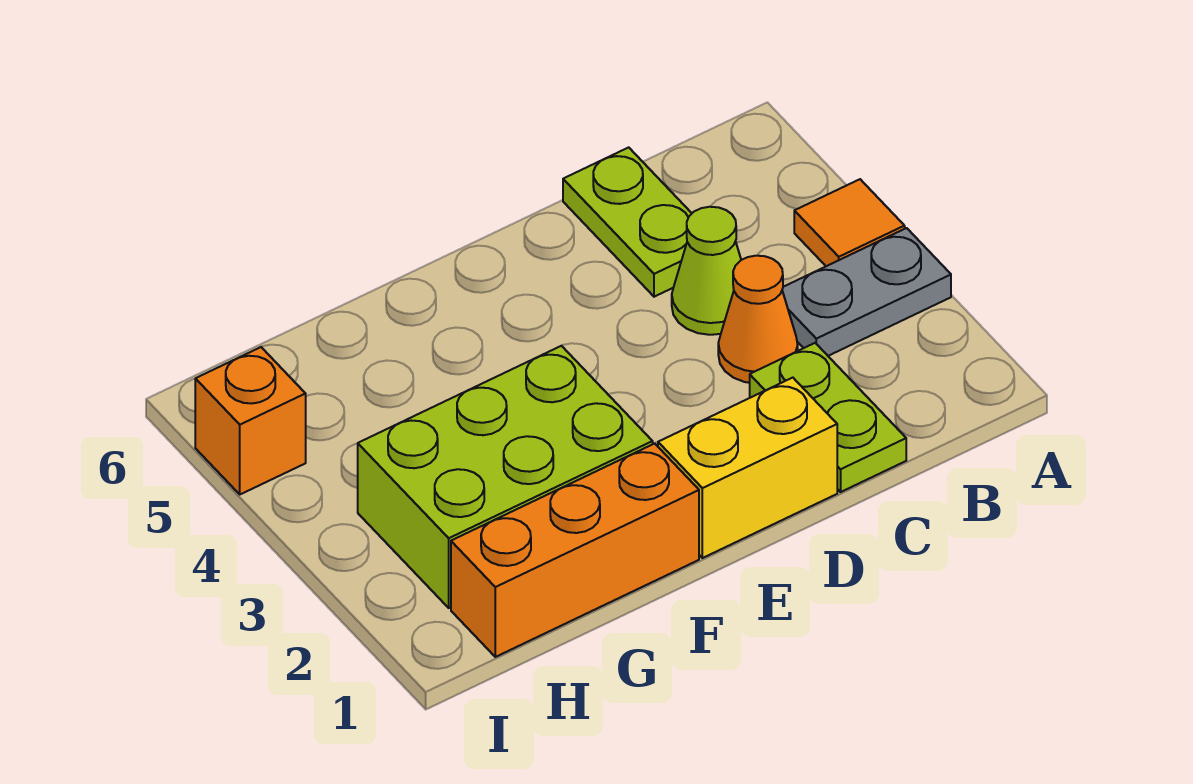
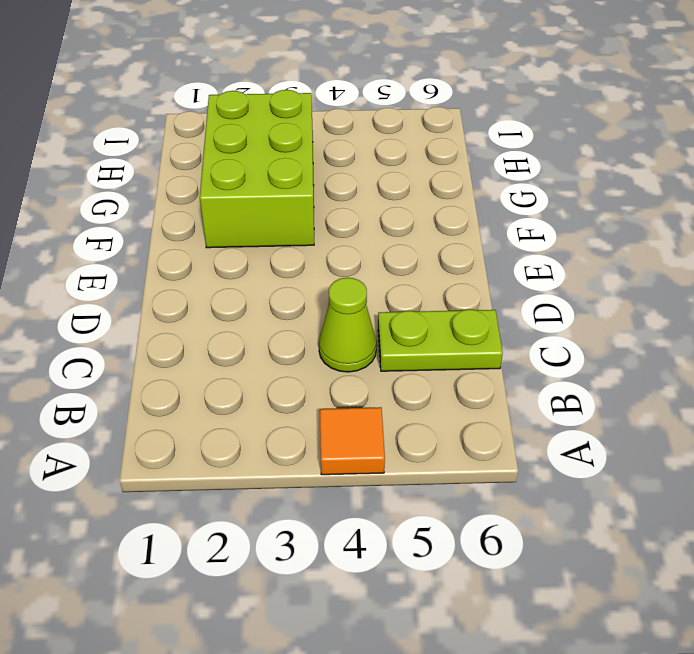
none -> grey plate A3:B3 level 1
none -> lime plate C1:C2 level 1

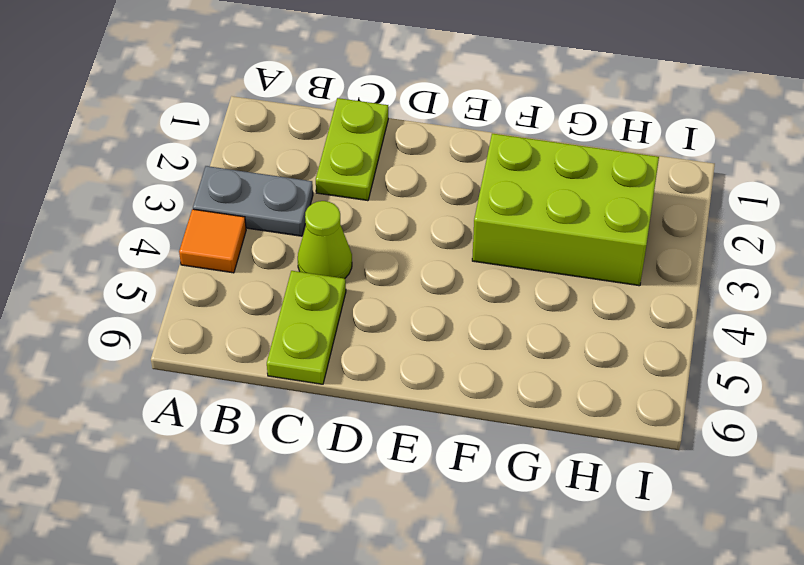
none -> orange cone C3 level 1
none -> yellow brick D1:E1 level 1

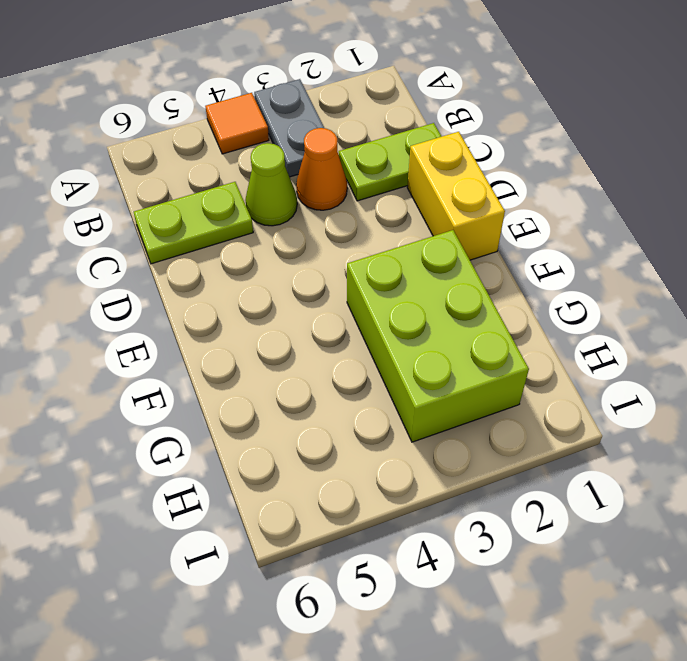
none -> orange brick F1:H1 level 1
none -> orange brick I5 level 1

